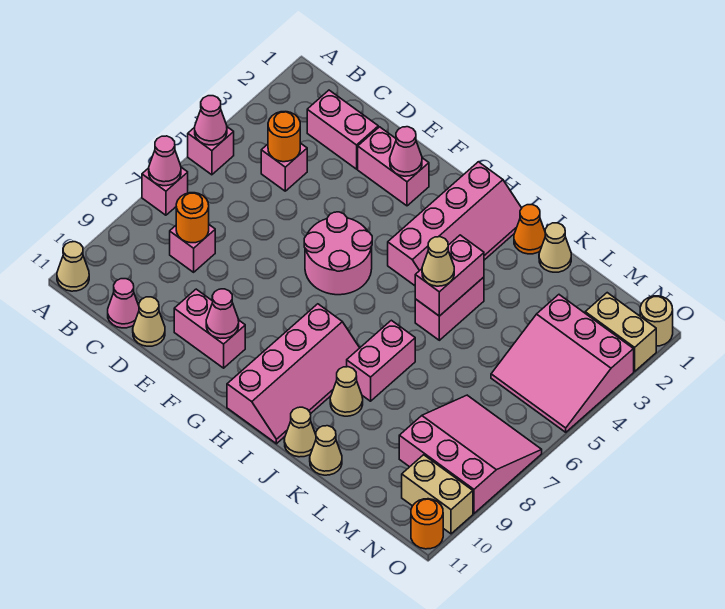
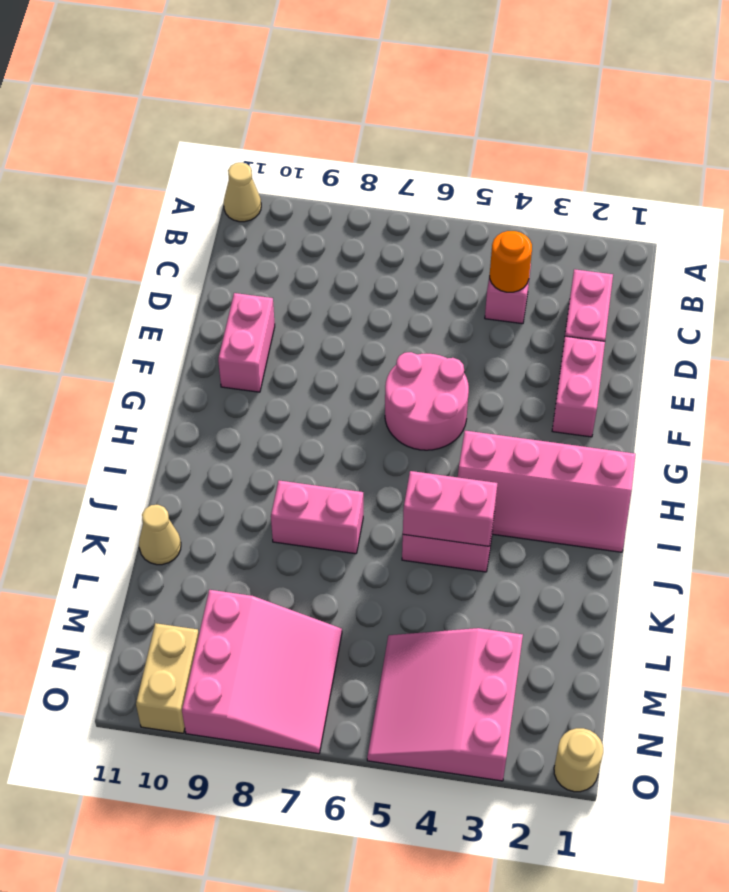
none -> pink brick A5 level 1
none -> pink brick A7 level 1
none -> pink brick C8 level 1
none -> pink cone C11 level 1

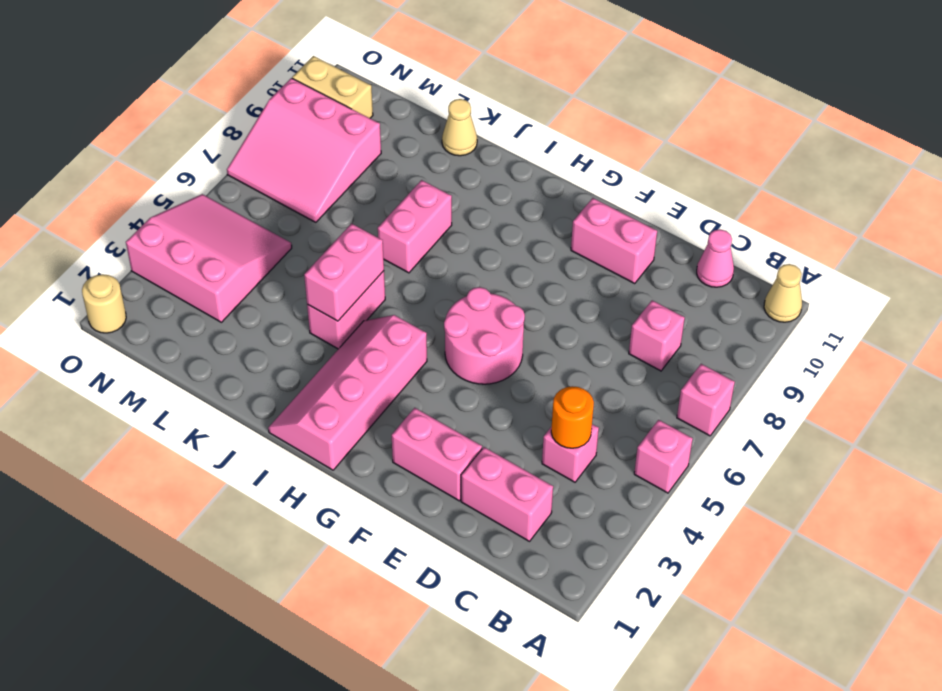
none -> tan cone D11 level 1
none -> pink slope H8:I11 level 1 top H
none -> orange cone J1 level 1
none -> tan cone J9 level 1

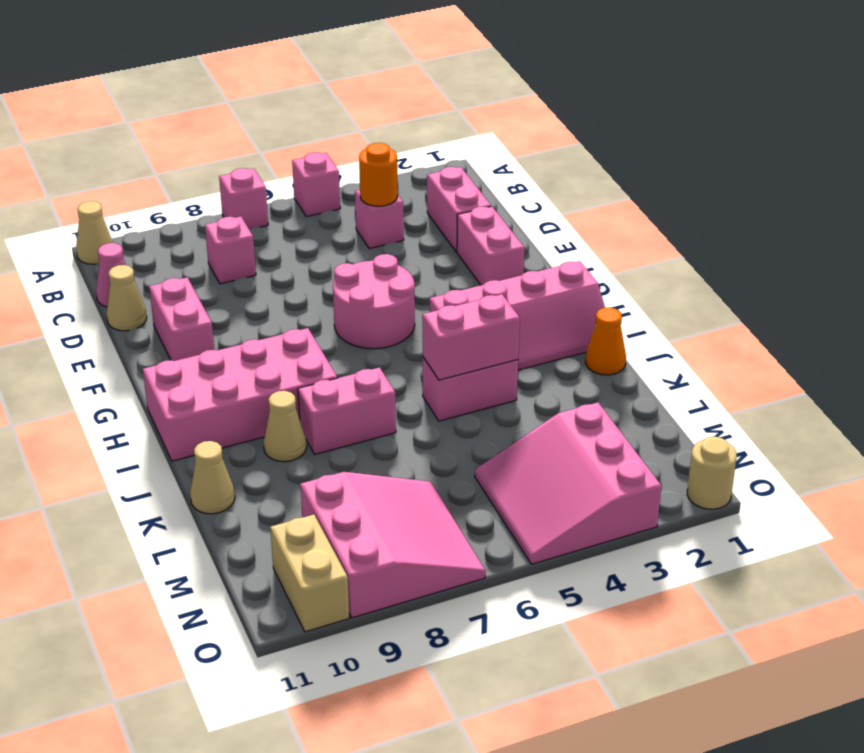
pink brick H8:I11 level 1 -> pink slope H8:I11 level 1 top H
none -> tan cone J11 level 1
none -> tan cone K1 level 1
none -> tan brick N2:O2 level 1
none -> orange round brick O11 level 1

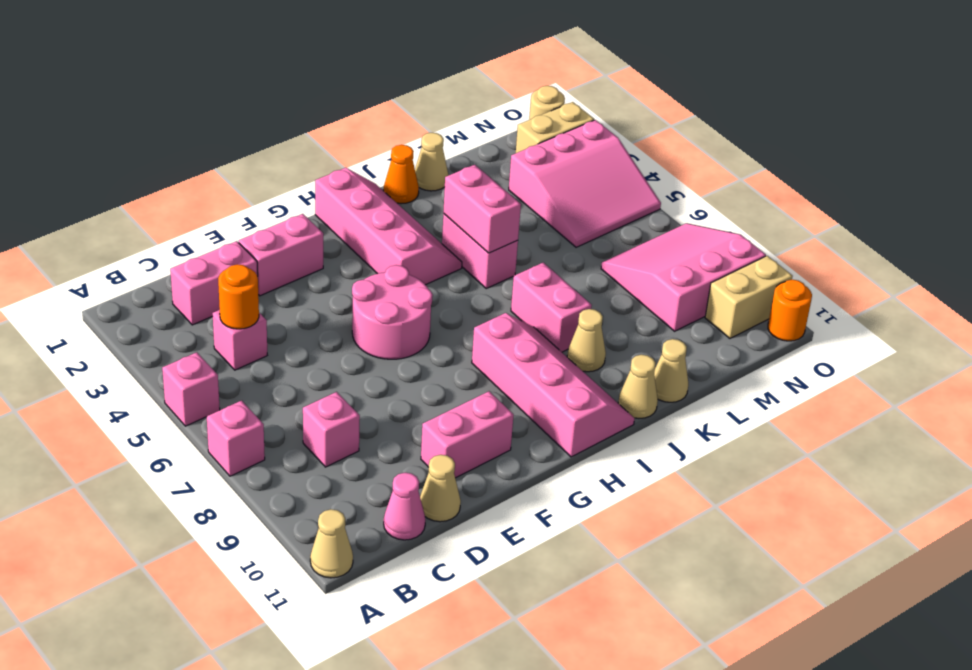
none -> pink cone A5 level 2
none -> pink cone A7 level 2
none -> orange round brick C8 level 2
none -> pink cone F2 level 2

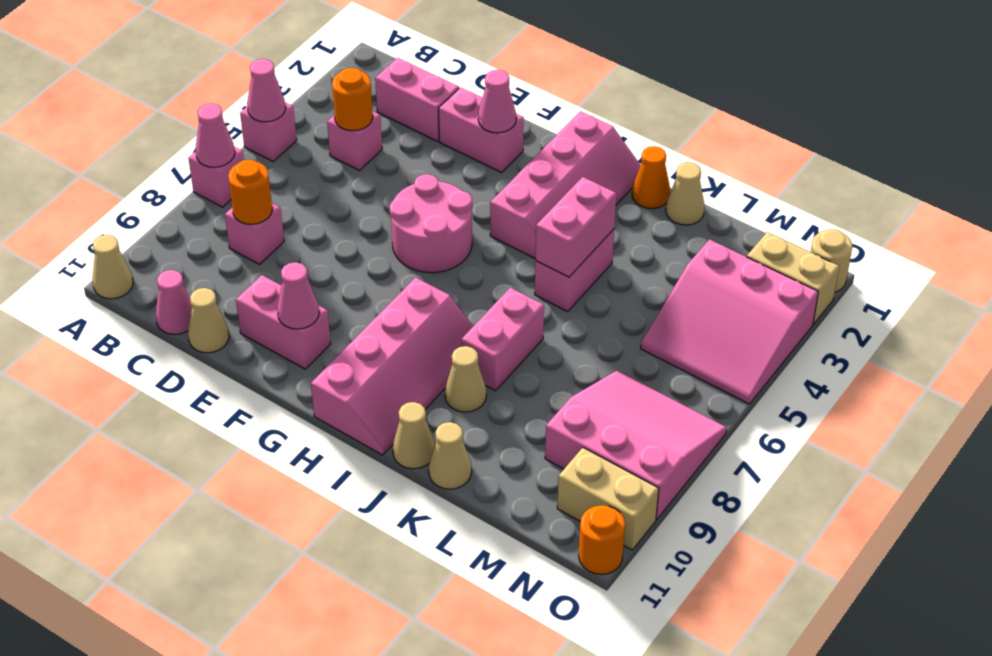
none -> tan cone J5 level 3

